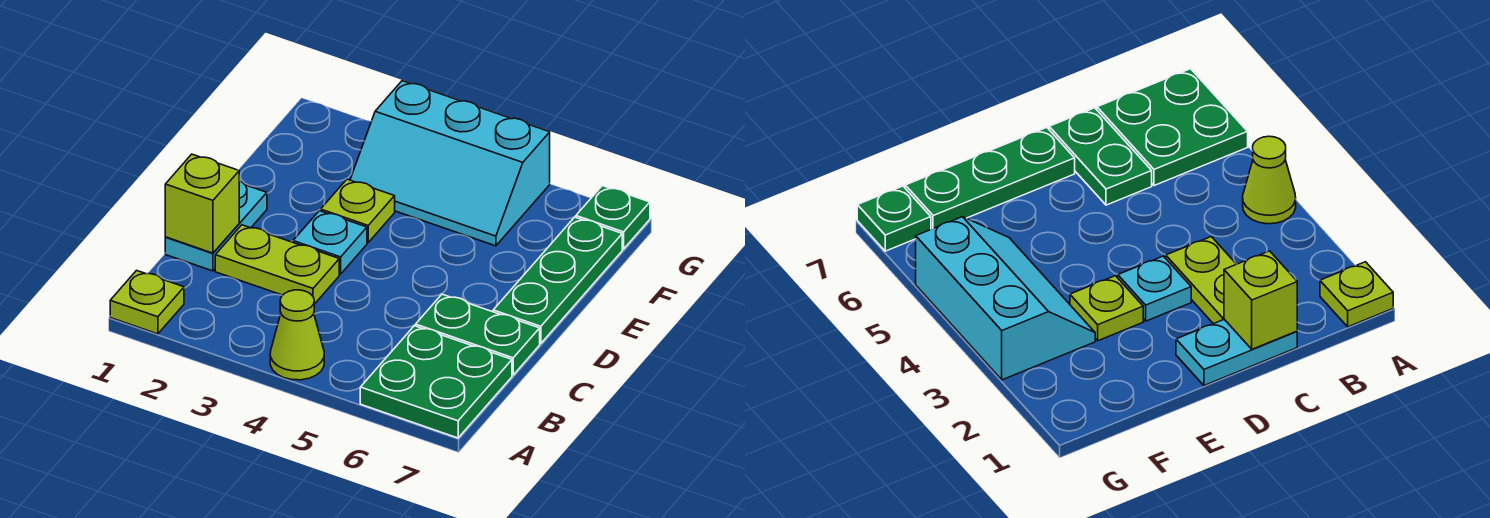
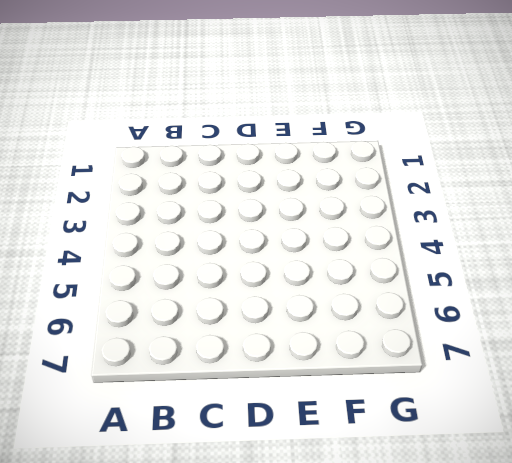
none -> lime plate A1 level 1
none -> lime cone A4 level 1
none -> green plate A6:B7 level 1

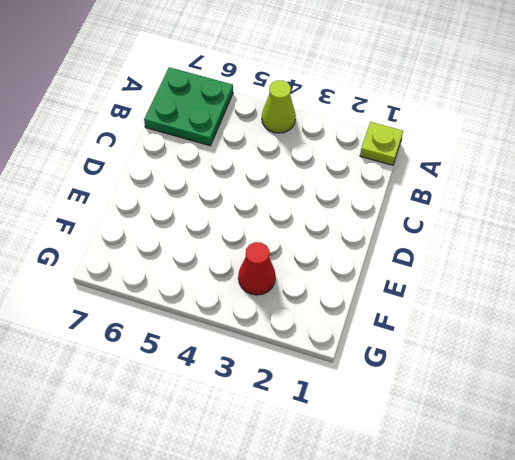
red cone F3 level 1 -> cyan slope F3:G5 level 1 top G
none -> cyan plate C1:D1 level 1
none -> lime plate C2:C3 level 1
none -> green plate C6:C7 level 1

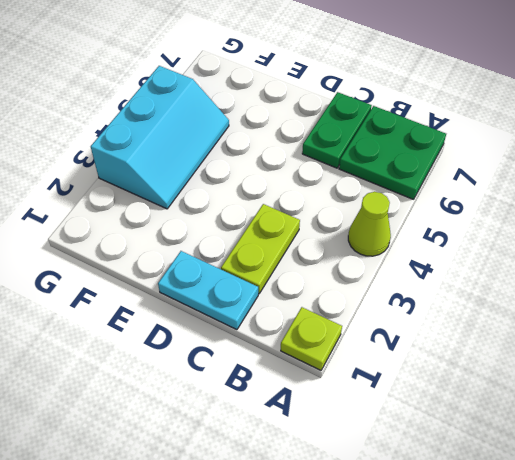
none -> cyan plate D3 level 1
none -> green plate D7:F7 level 1
none -> lime plate E3 level 1

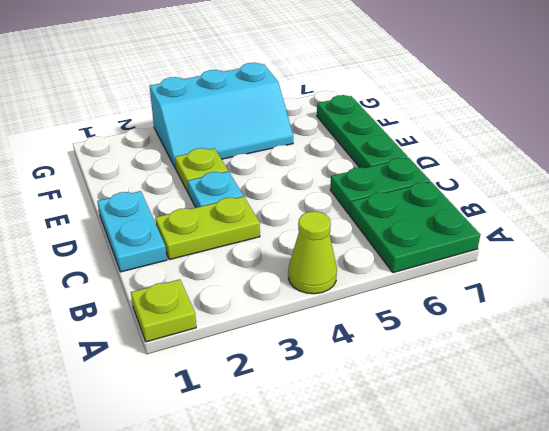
none -> green plate G7 level 1
none -> lime brick C1 level 2

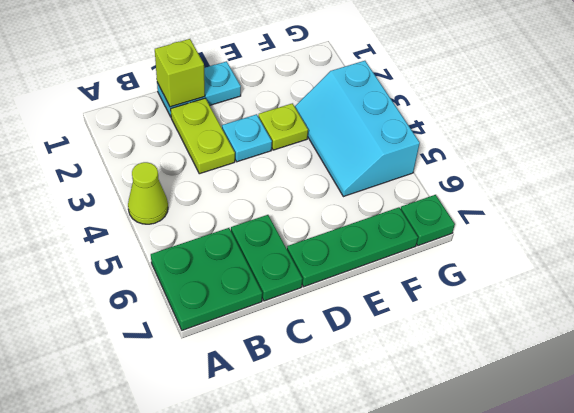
none -> lime plate A1 level 1

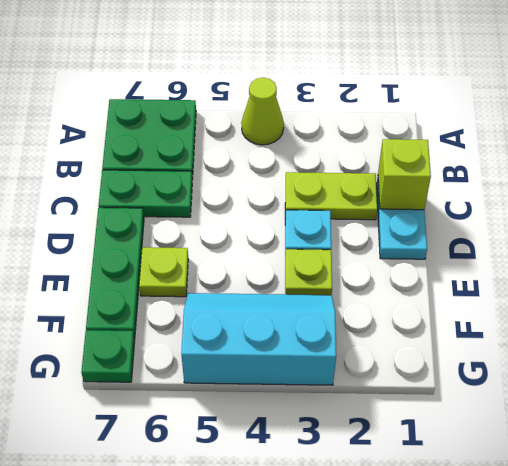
lime plate E6 level 1 -> lime plate A1 level 1

